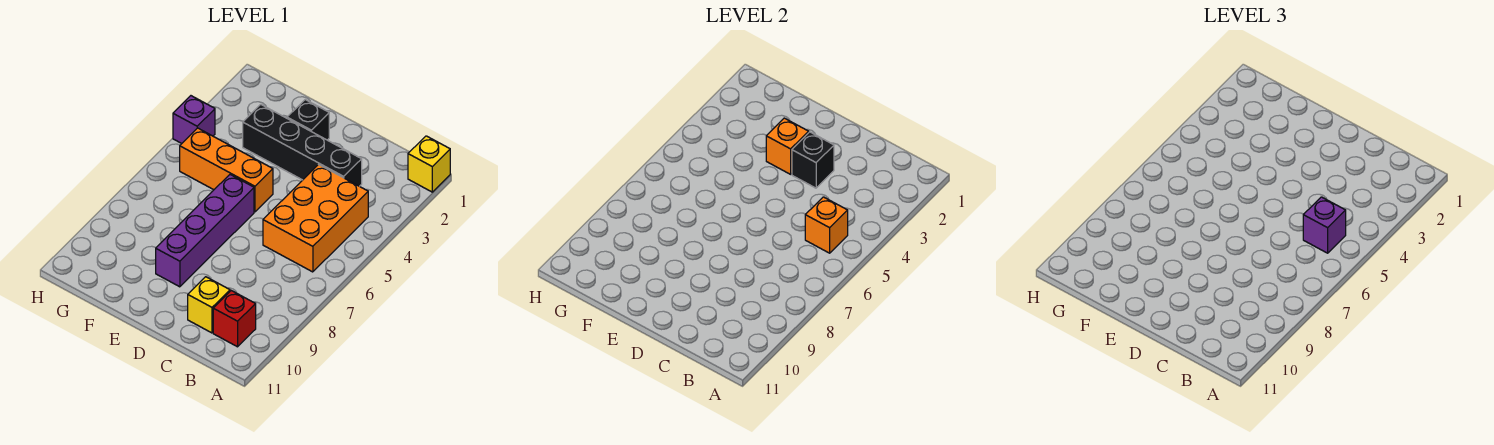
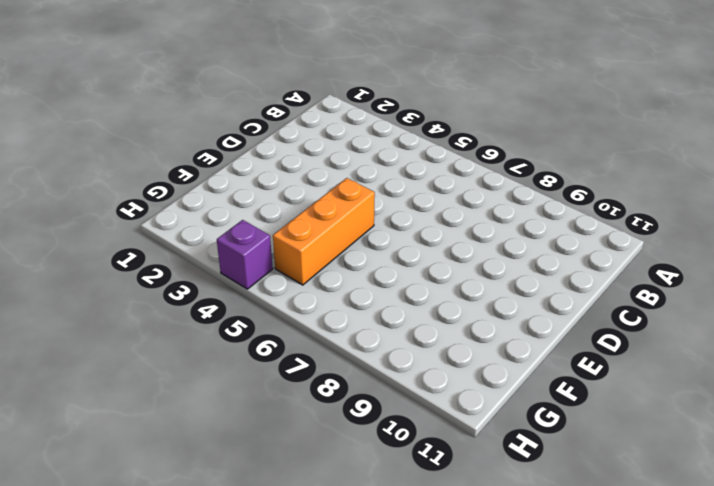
none -> yellow brick A1 level 1
none -> orange brick B4:C6 level 1
none -> red brick B10 level 1

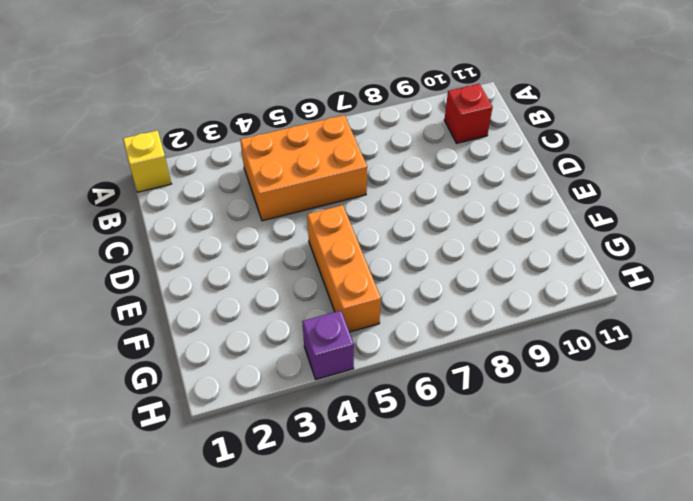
none -> black brick C3:F3 level 1
none -> yellow brick C10 level 1
none -> black brick E2 level 1

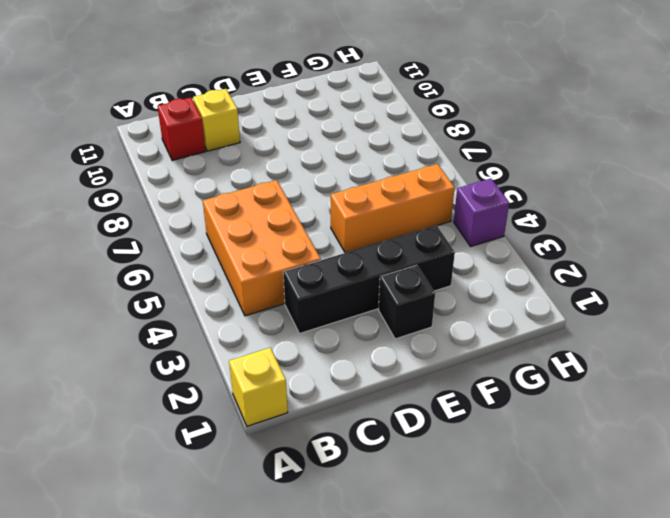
none -> purple brick E6:E9 level 1
none -> orange brick B5 level 2
none -> black brick D3 level 2

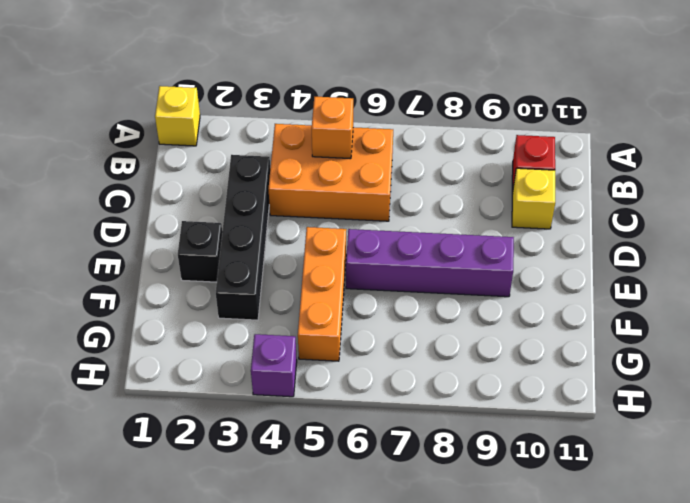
none -> black brick D3 level 2
none -> orange brick E3 level 2
none -> purple brick B5 level 3

